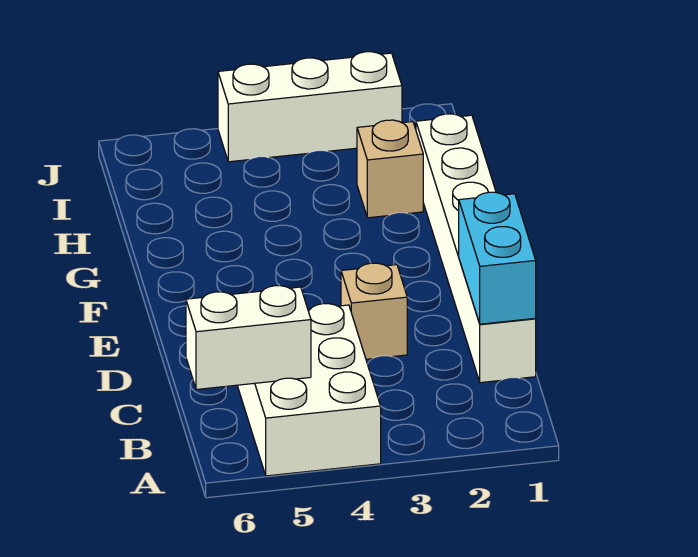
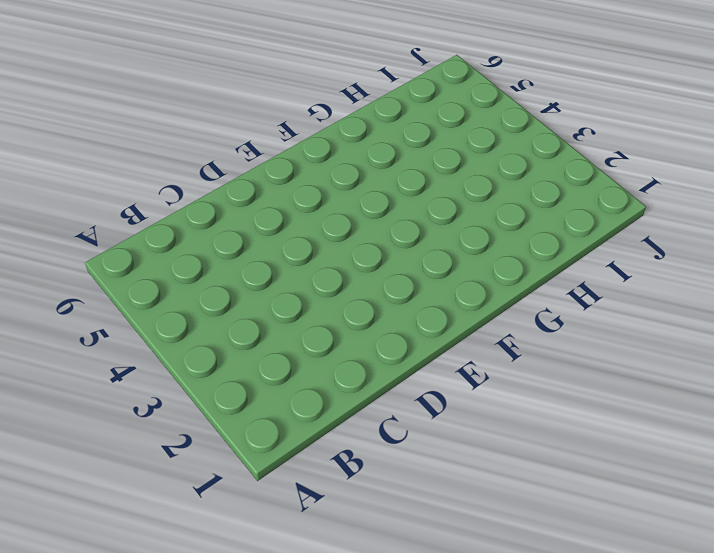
none -> white brick A4:C5 level 1
none -> white brick C1:H1 level 1

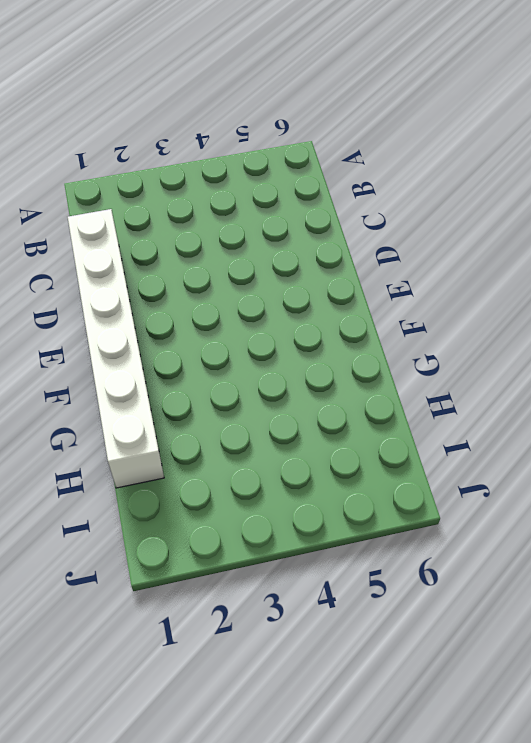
none -> white brick A4:C5 level 1
none -> tan brick D3 level 1

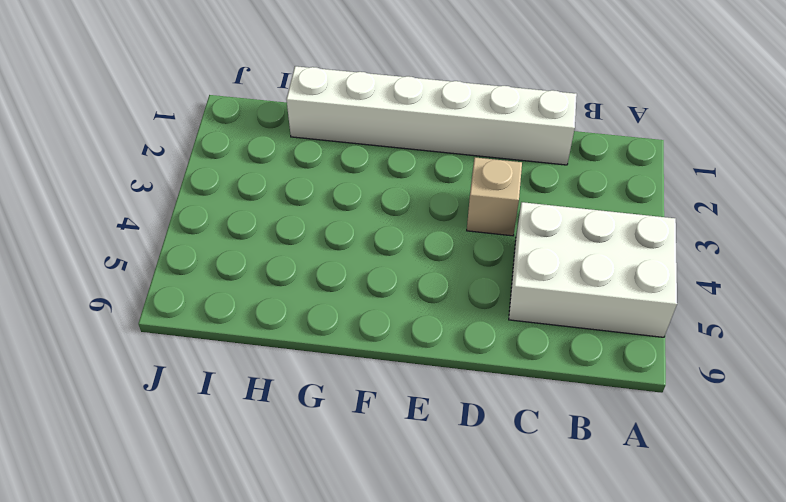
none -> tan brick H2 level 1
none -> white brick J2:J4 level 1

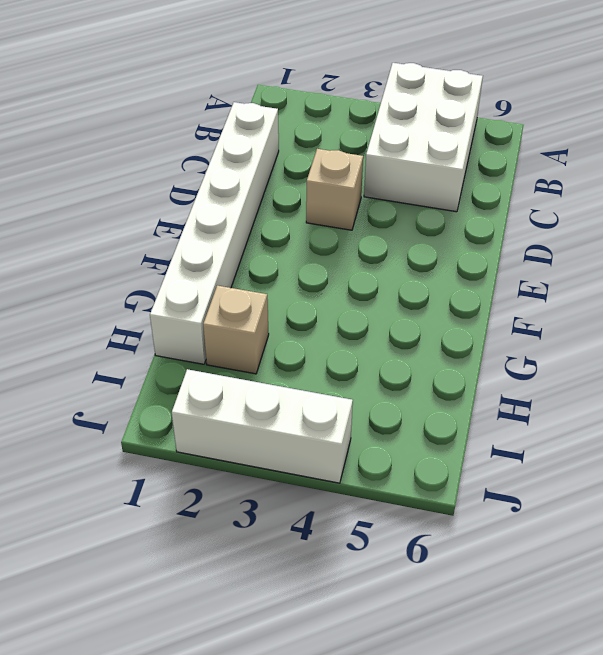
none -> white brick B5:B6 level 2
none -> cyan brick C1:D1 level 2

